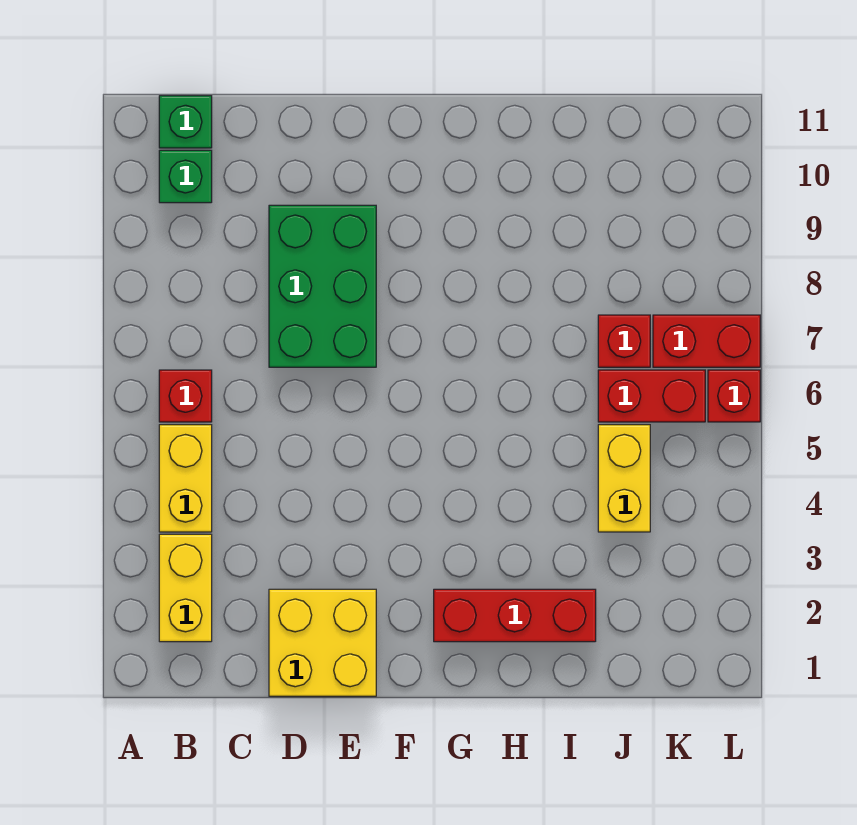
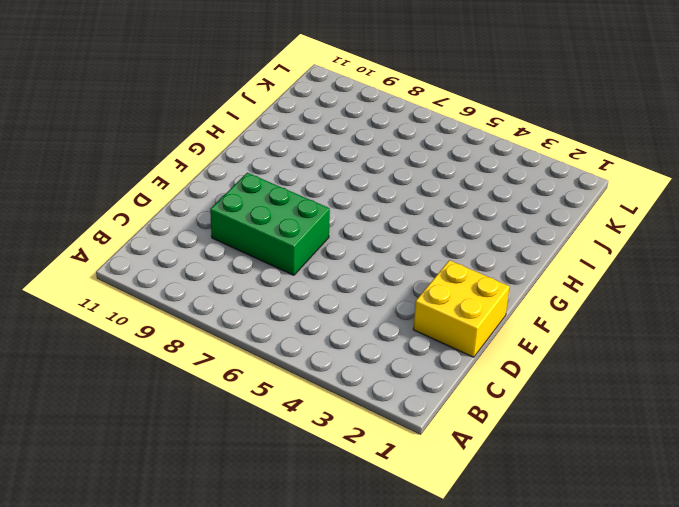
none -> yellow brick B2:B3 level 1
none -> yellow brick B4:B5 level 1
none -> red brick B6 level 1

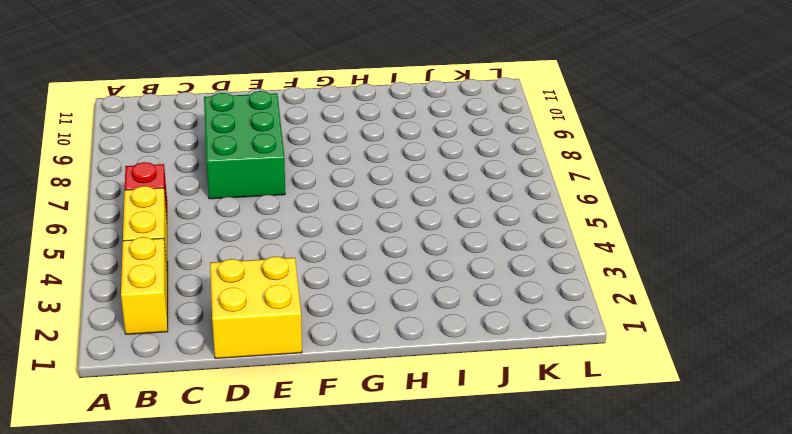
none -> green brick B10 level 1
none -> green brick B11 level 1
none -> red brick G2:I2 level 1

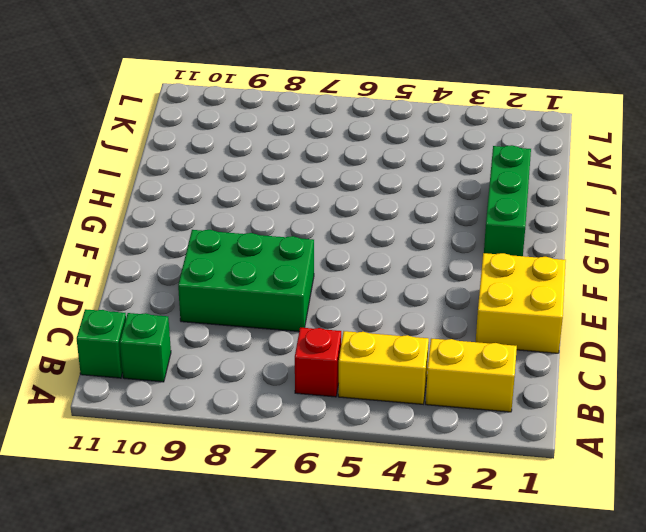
green brick G2:I2 level 1 -> red brick G2:I2 level 1
none -> yellow brick J4:J5 level 1
none -> red brick J6:K6 level 1
none -> red brick J7 level 1

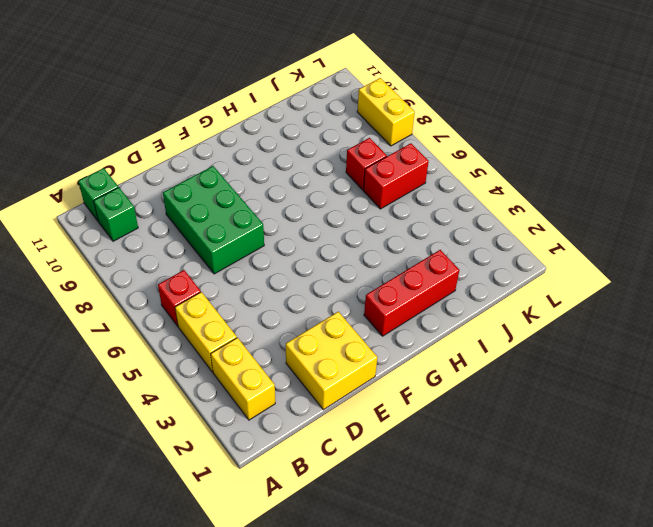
yellow brick L8:L9 level 1 -> yellow brick J4:J5 level 1
none -> red brick K7:L7 level 1
none -> red brick L6 level 1

